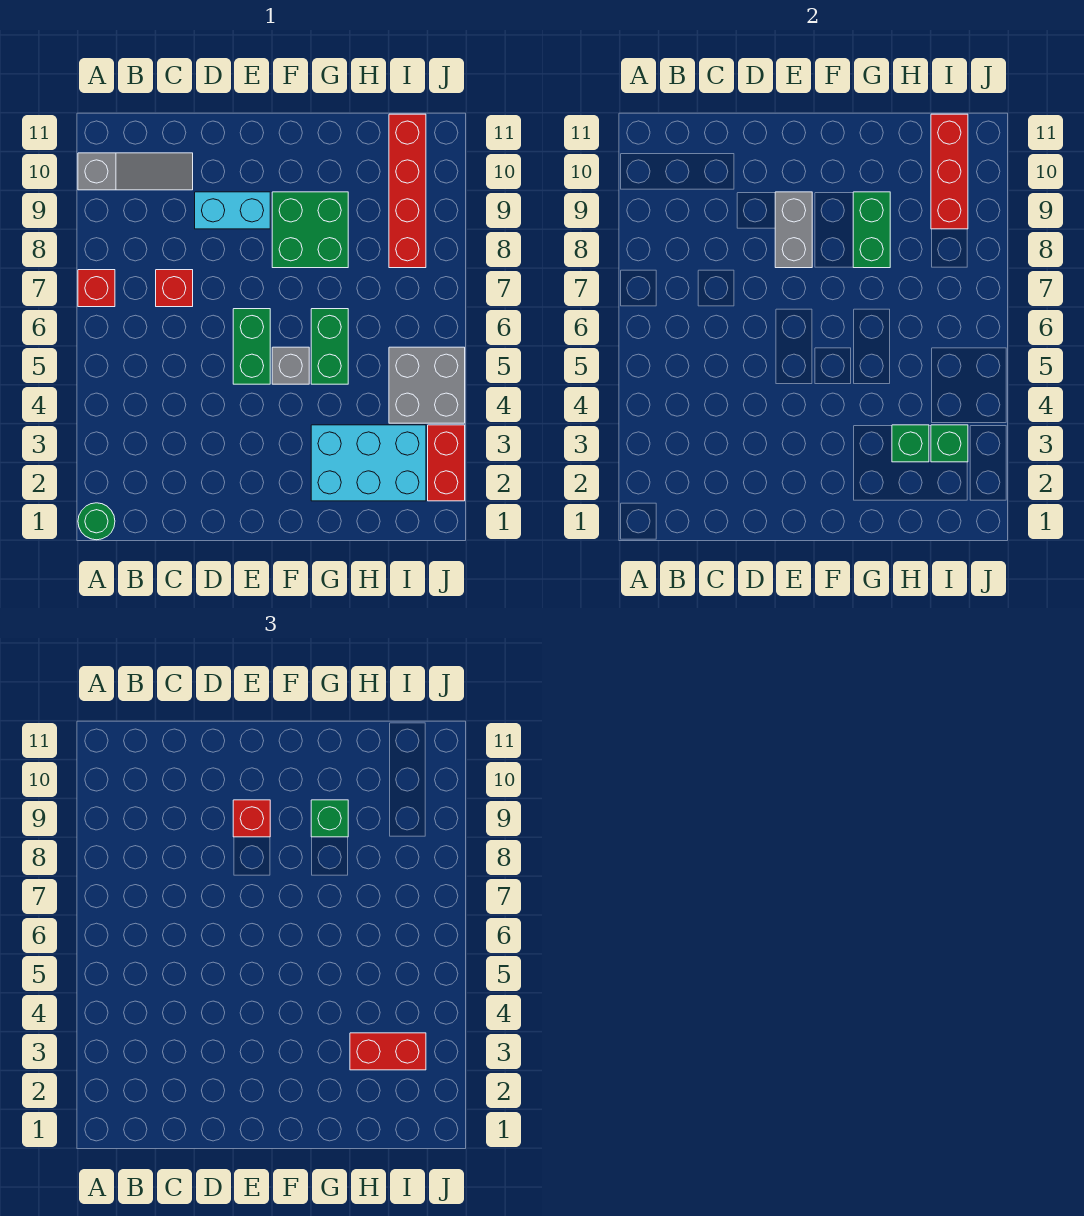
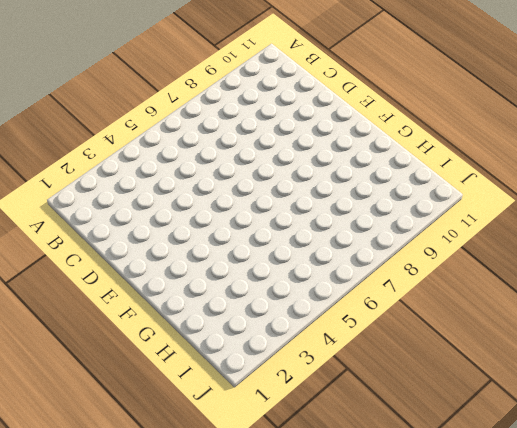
none -> green round brick A1 level 1
none -> red brick A7 level 1
none -> grey slope A10:C10 level 1 top A

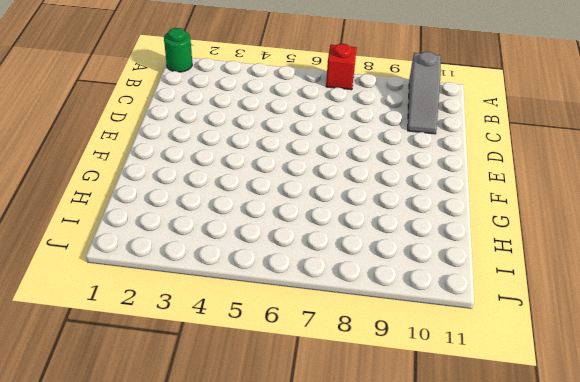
none -> red brick C7 level 1
none -> cyan brick D9:E9 level 1
none -> green brick E5:E6 level 1

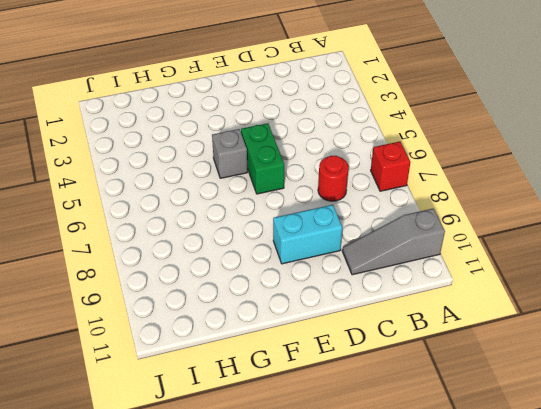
red round brick C7 level 1 -> red brick C7 level 1
none -> green round brick A1 level 1
none -> green brick F8:G9 level 1
none -> cyan brick G2:I3 level 1

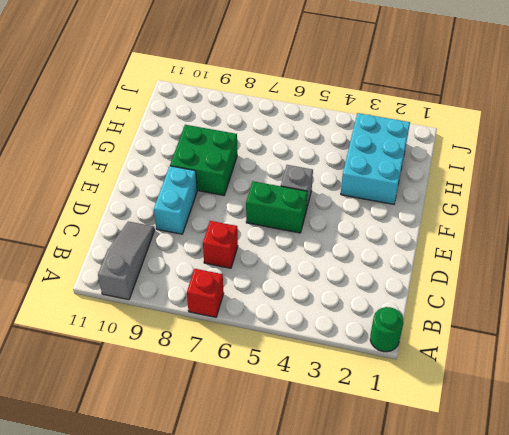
none -> green brick G5:G6 level 1
none -> grey brick I4:J5 level 1
none -> red brick I8:I11 level 1

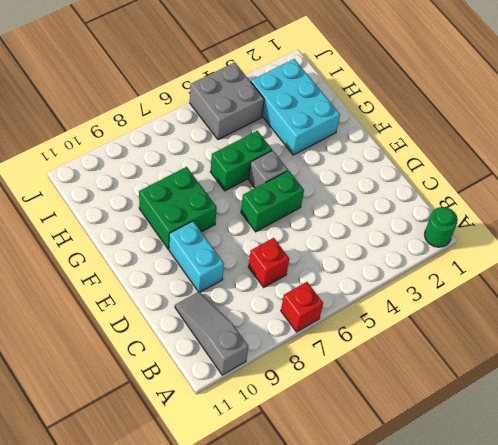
none -> red brick I8:I11 level 1
none -> red brick J2:J3 level 1
none -> grey brick E8:E9 level 2

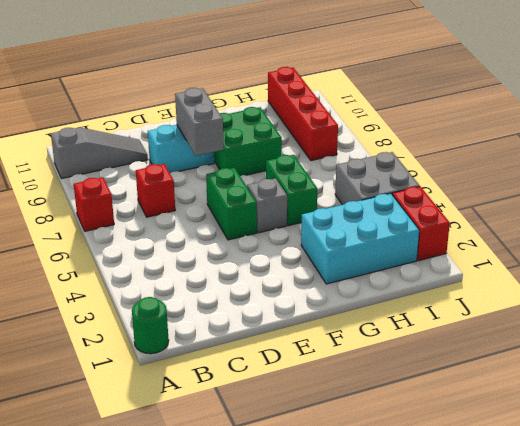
none -> green brick G8:G9 level 2
none -> green brick H3 level 2
none -> green brick I3 level 2

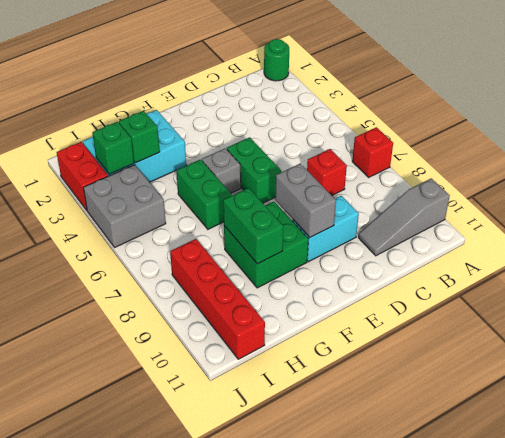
none -> red brick I9:I11 level 2
none -> red brick E9 level 3
none -> green brick G9 level 3

